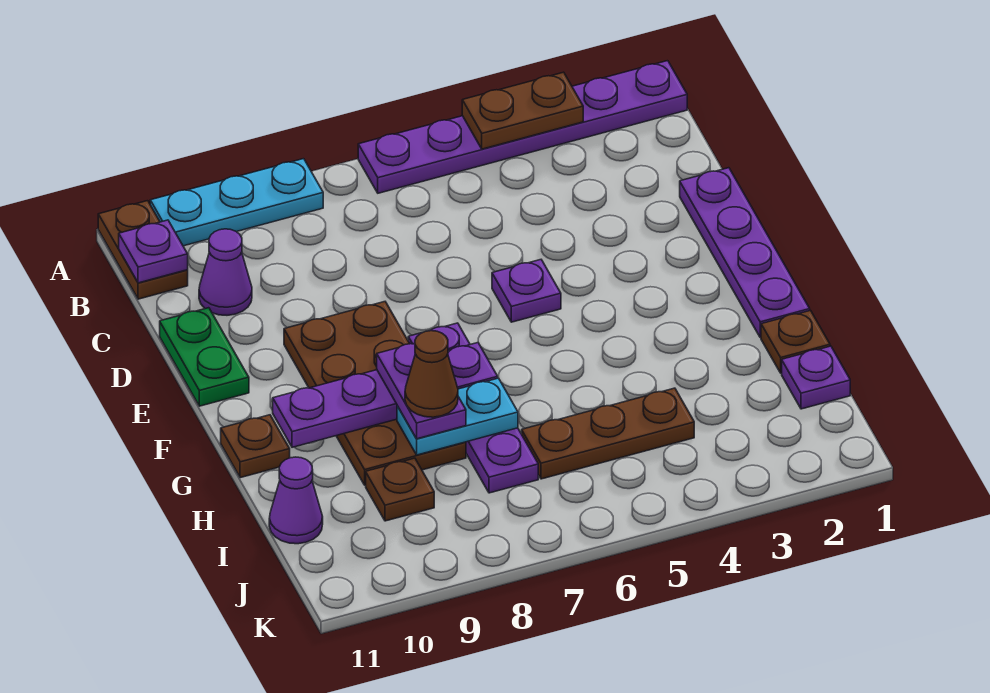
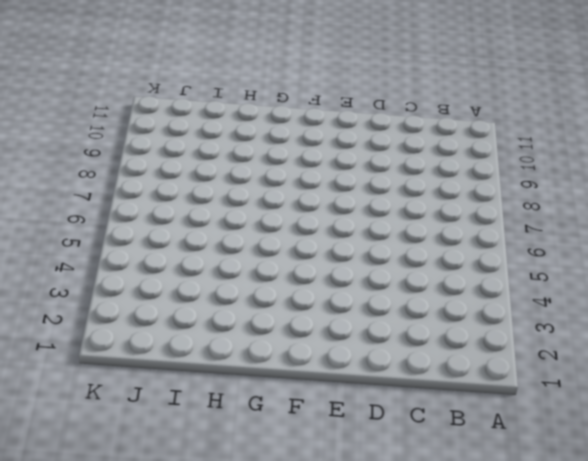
none -> purple plate A1:A6 level 1
none -> cyan plate A8:A10 level 1
none -> brown plate A11:B11 level 1

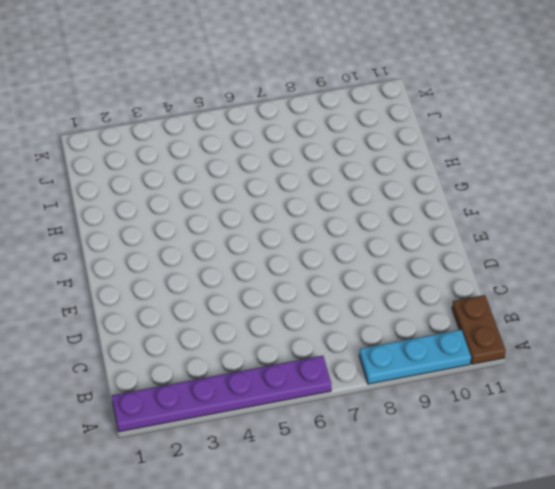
none -> purple cone C10 level 1
none -> purple plate D1:G1 level 1
none -> green plate D11:E11 level 1

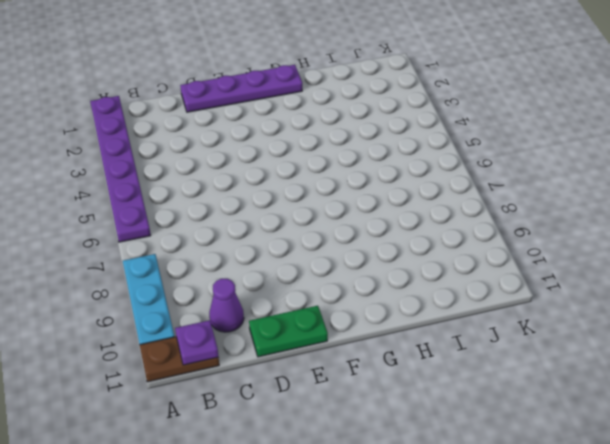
none -> purple plate E5 level 1
none -> brown plate E8:H9 level 1
none -> purple plate F7:I7 level 1

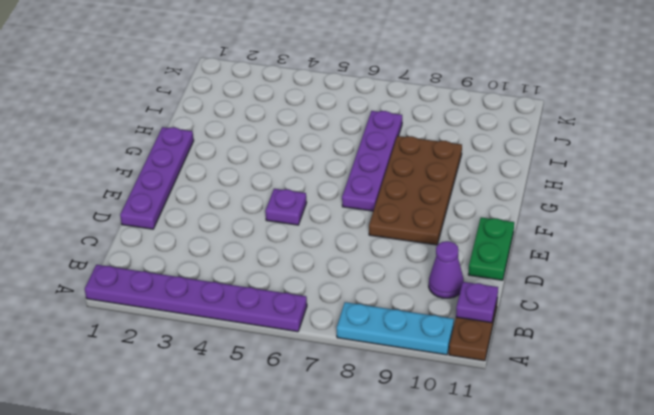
none -> brown plate G11 level 1
none -> brown plate H1 level 1
none -> purple plate I1 level 1

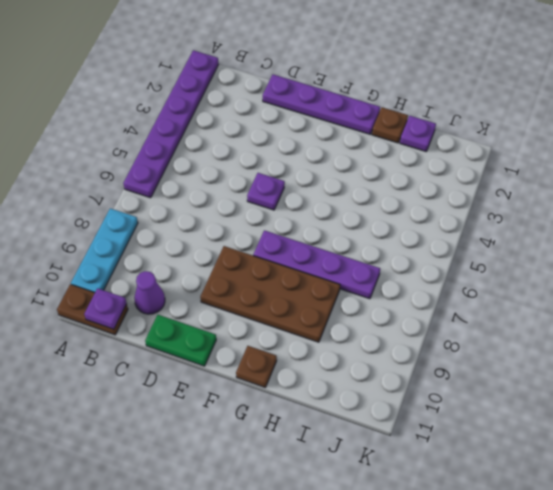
none -> brown plate I4:I6 level 1
none -> brown plate I9 level 1
none -> purple cone I11 level 1

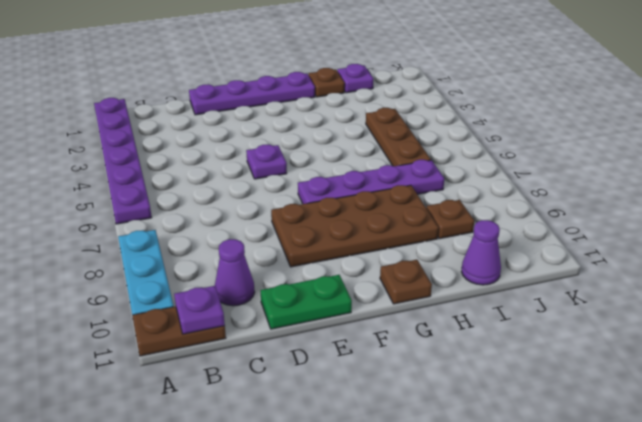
none -> brown plate A3:A4 level 2
none -> purple plate G7:G10 level 2
none -> cyan plate H7:H8 level 2

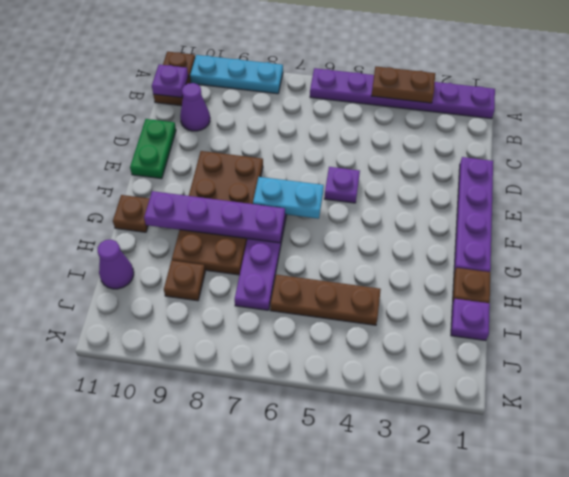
cyan plate F6:F7 level 2 -> cyan plate H7:H8 level 2
none -> purple plate G8:H8 level 3
none -> brown cone H8 level 4

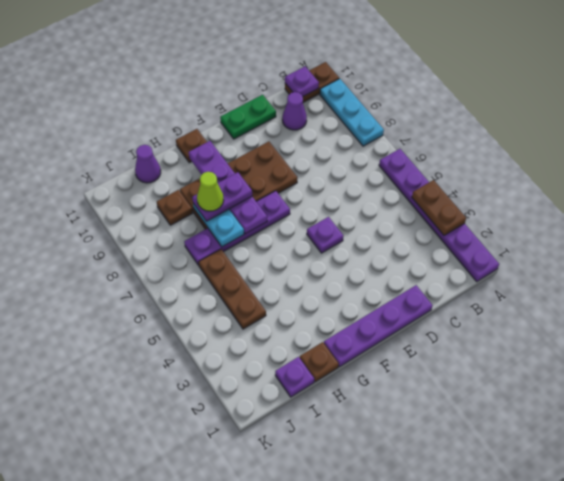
lime cone H8 level 4 -> brown cone H8 level 4

